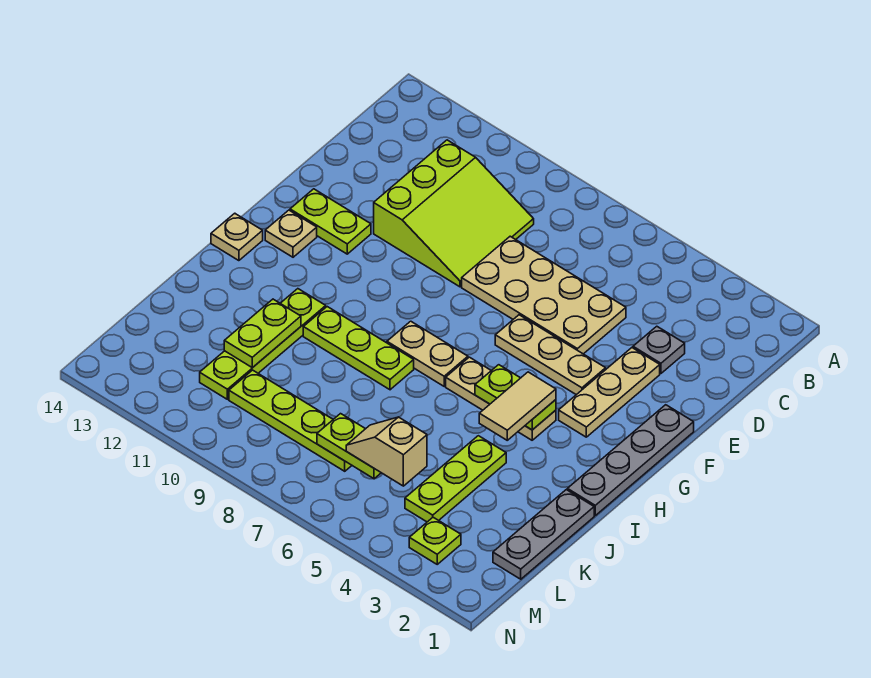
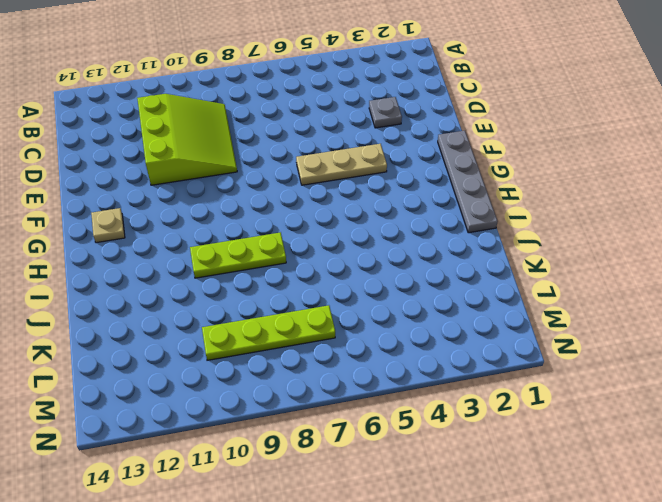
none -> tan plate D5:E8 level 1
none -> tan plate E3:G3 level 1
none -> lime plate F12:F13 level 1

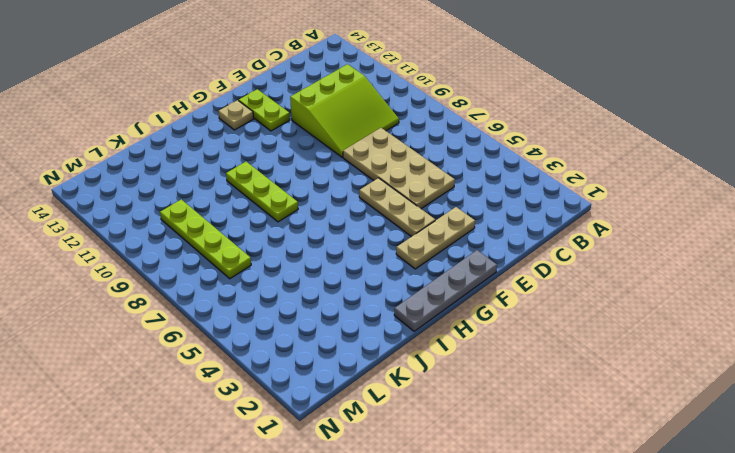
none -> grey plate D3 level 1
none -> tan plate H4:H6 level 1
none -> tan plate H7:H8 level 1

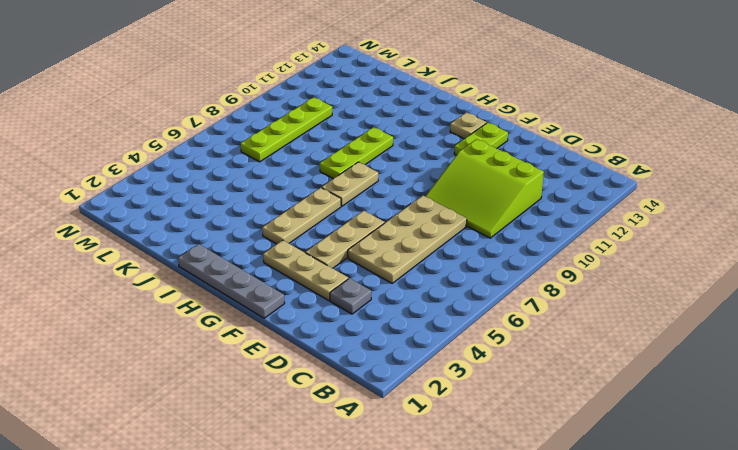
none -> tan plate H14 level 1
none -> lime plate I11:L11 level 1
none -> grey plate J1:L1 level 1

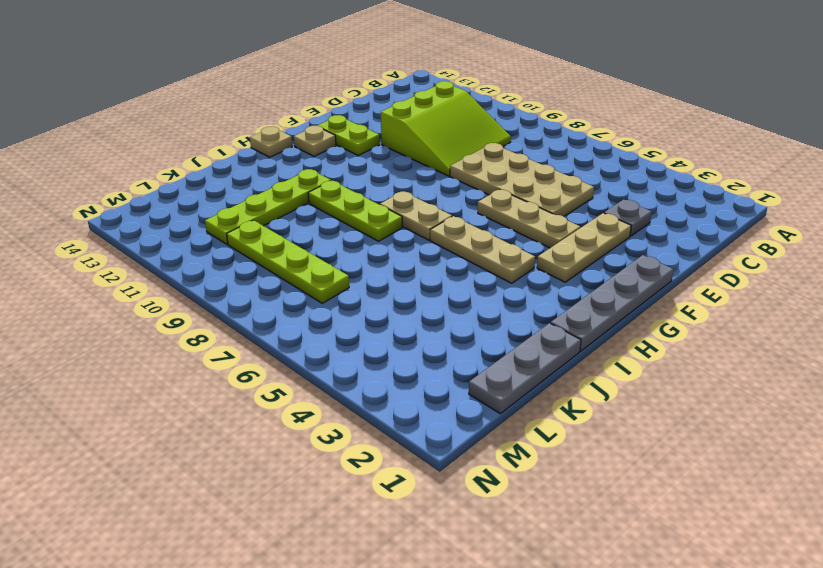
none -> lime plate J4:L4 level 1
none -> lime plate M3 level 1
none -> lime plate H4:H5 level 2

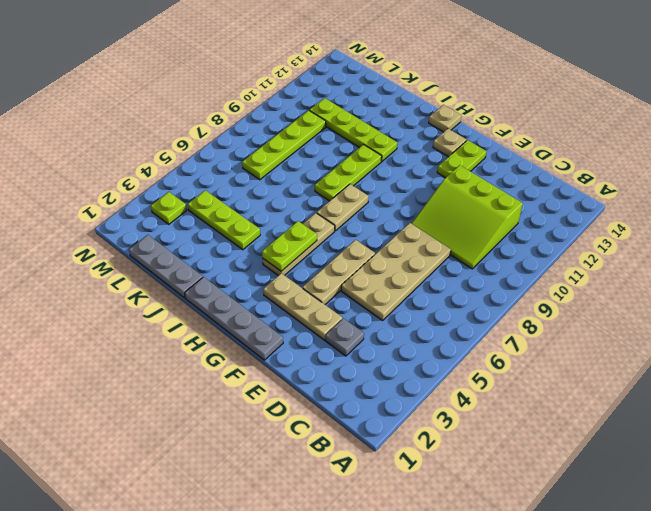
none -> lime plate J11:K11 level 2
none -> lime plate L6:L7 level 2
none -> tan tile H4:I4 level 3

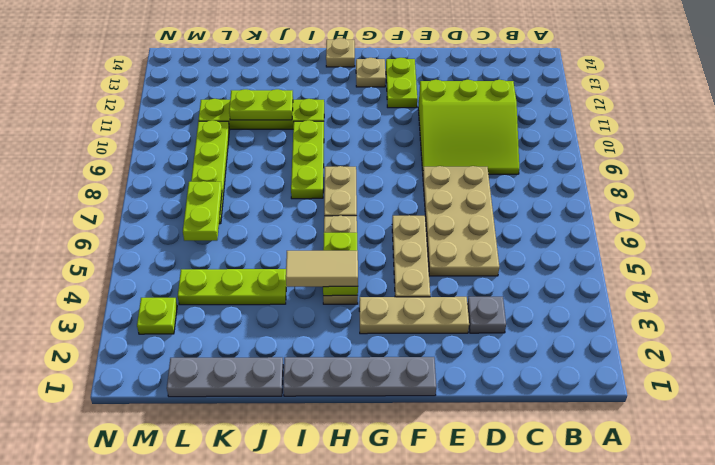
none -> tan slope L5:L6 level 3 top 5

